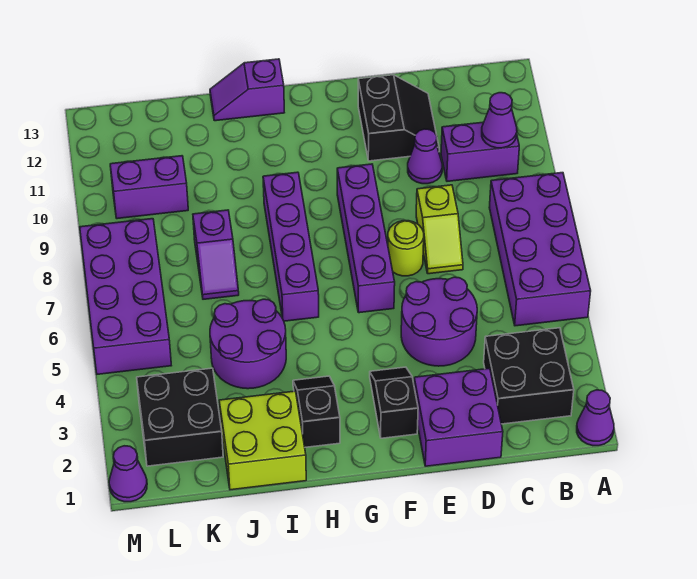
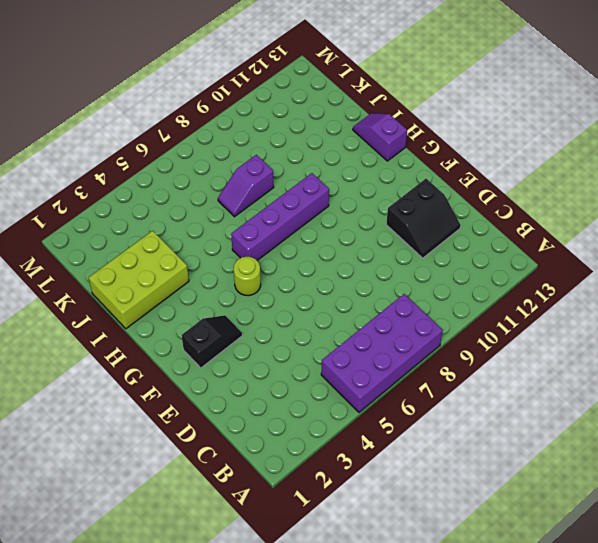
lime round brick G5 level 1 -> lime round brick E7 level 1
lime brick I1:J3 level 1 -> lime brick I1:J2 level 1
none -> purple cone A1 level 1
none -> black brick B2:C3 level 1
none -> purple brick B10:C10 level 1

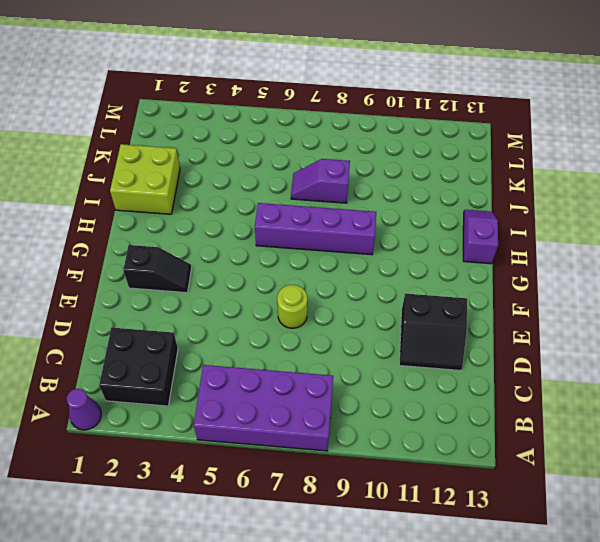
none -> purple brick B10:C10 level 1
none -> purple brick D1:E2 level 1
none -> purple round brick D4:E5 level 1

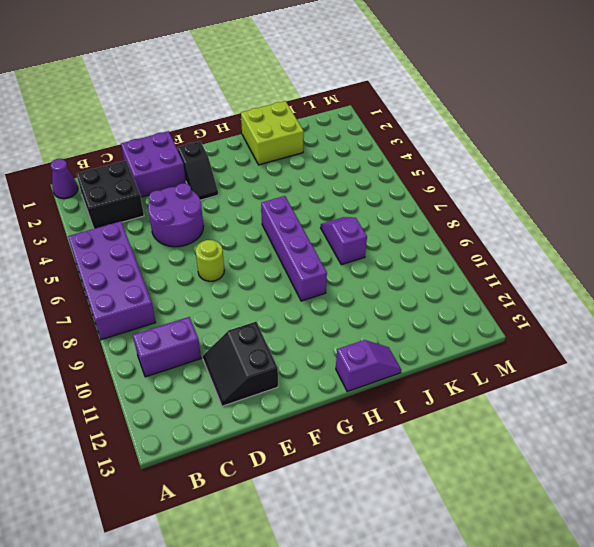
none -> lime slope D7:D8 level 1 top 8
none -> purple cone D10 level 1
none -> purple brick F6:F9 level 1

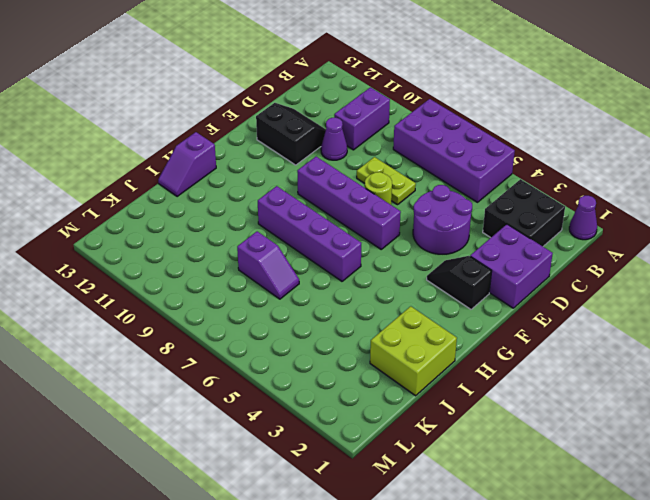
lime plate D7:D8 level 1 -> lime slope D7:D8 level 1 top 8
none -> black slope H2:H3 level 1 top 2
none -> purple round brick I4:J5 level 1
none -> black brick K2:L3 level 1

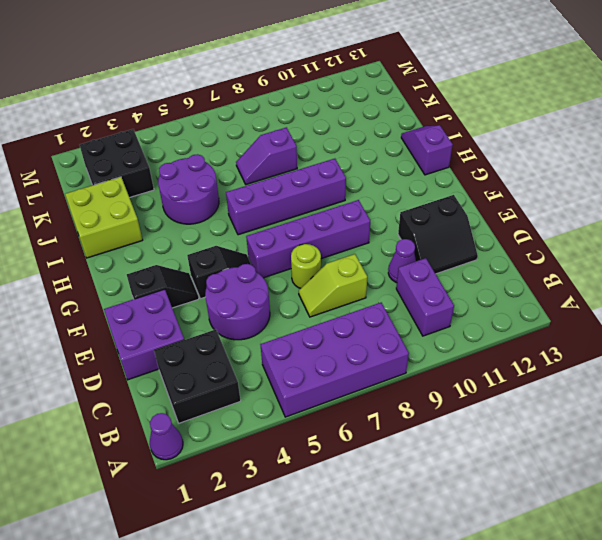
black slope F4:F5 level 1 top 4 -> black slope H2:H3 level 1 top 2
none -> purple brick K10:L10 level 1
none -> purple brick L5:M8 level 1
none -> purple cone M1 level 1

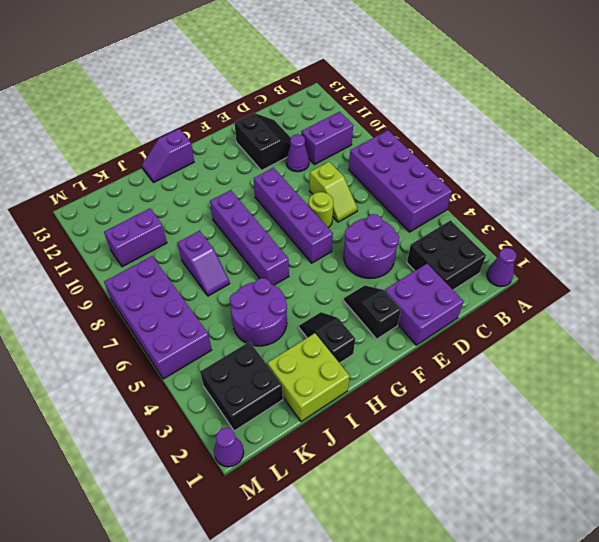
none -> purple cone B10 level 2

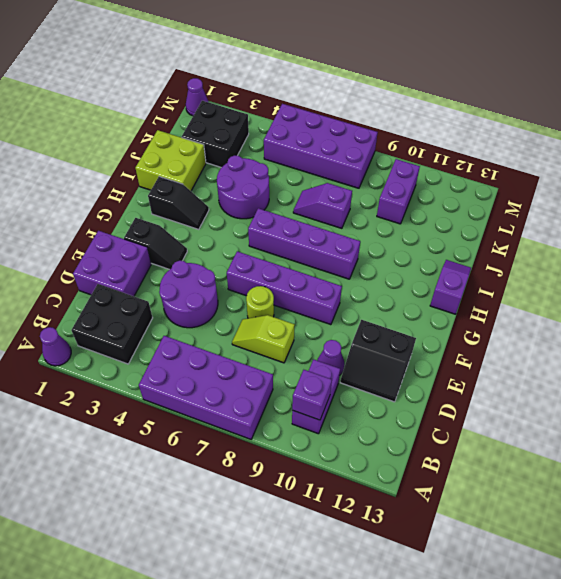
purple brick B10 level 2 -> purple cone B10 level 2

